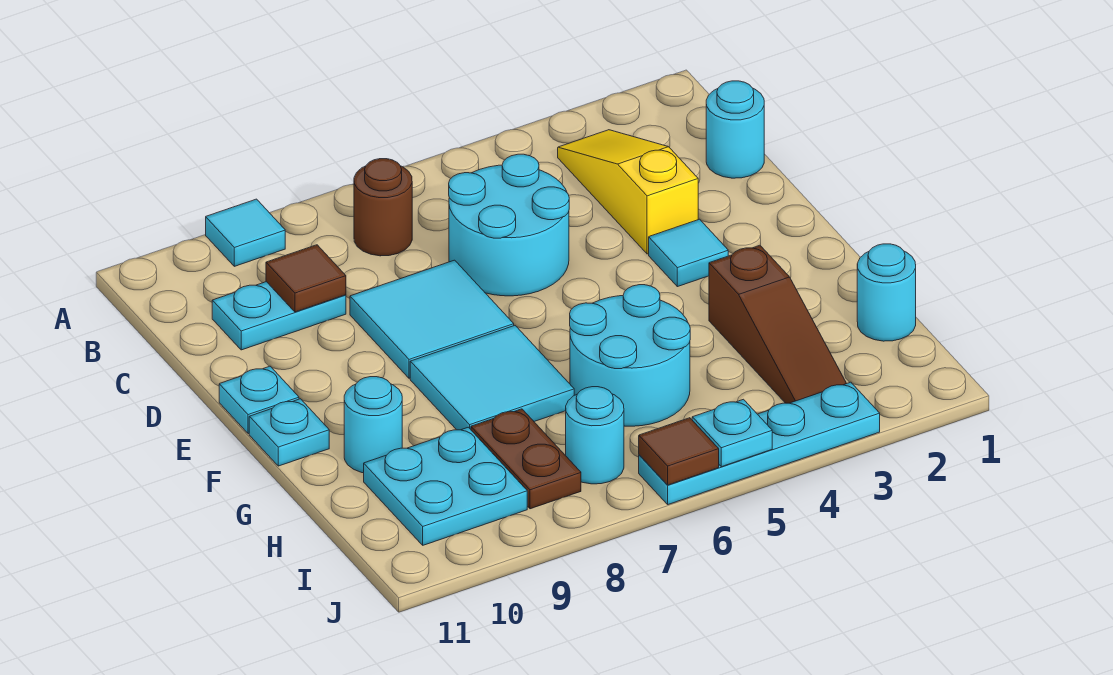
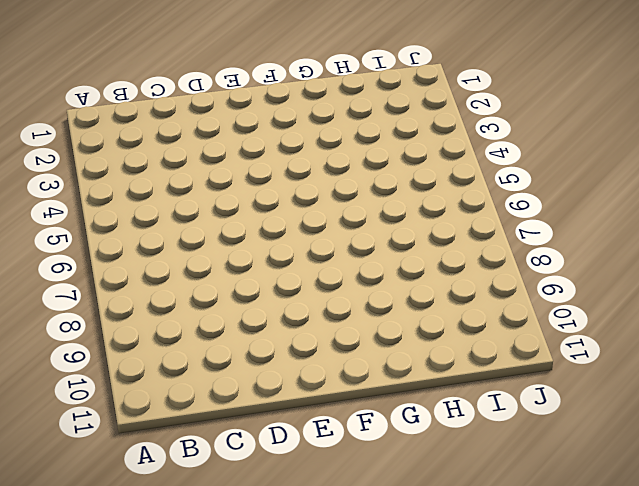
none -> cyan tile A9 level 1
none -> yellow slope B3:D3 level 1 top D
none -> brown round brick B7 level 1

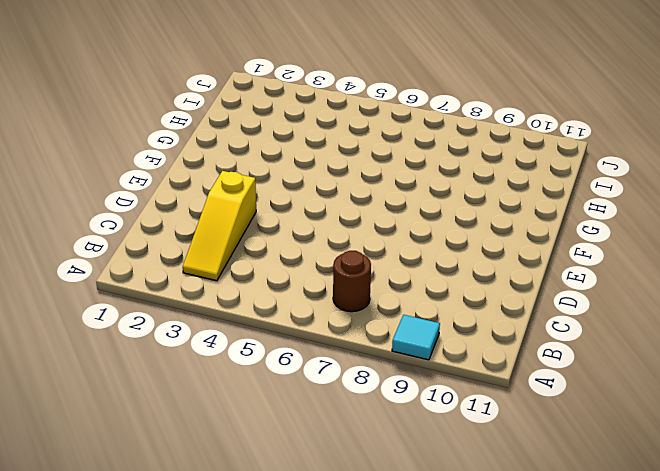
none -> cyan round brick C1 level 1
none -> cyan round brick C5:D6 level 1
none -> cyan plate C9:C10 level 1

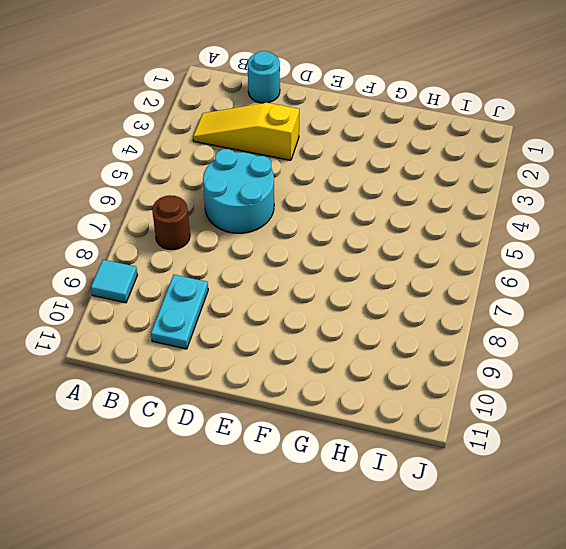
none -> cyan tile D7:E8 level 1
none -> cyan tile E3 level 1
none -> cyan plate E11 level 1

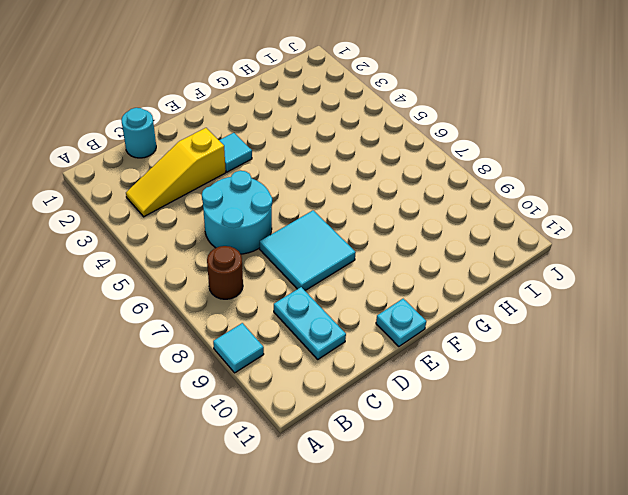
none -> cyan tile F7:G8 level 1
none -> cyan plate F11 level 1
none -> brown slope G3:I3 level 1 top G

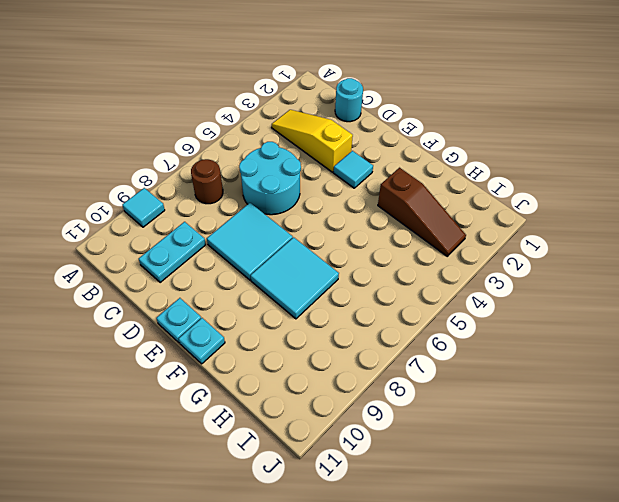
none -> cyan round brick G5:H6 level 1
none -> cyan round brick G10 level 1
none -> cyan round brick H1 level 1

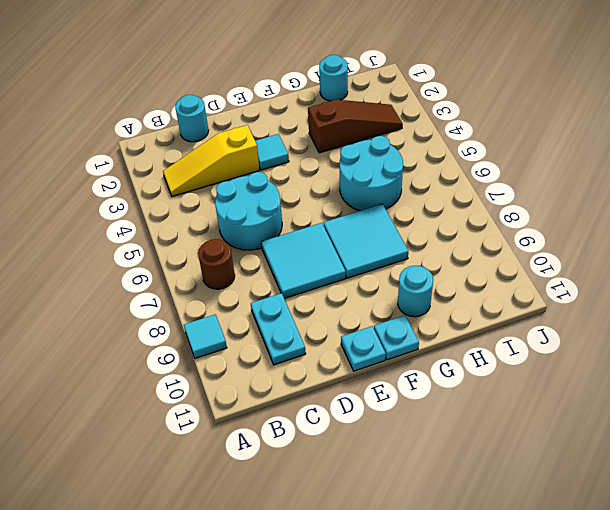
none -> brown plate H8:I8 level 1
none -> cyan plate H9:I10 level 1
none -> cyan round brick I7 level 1

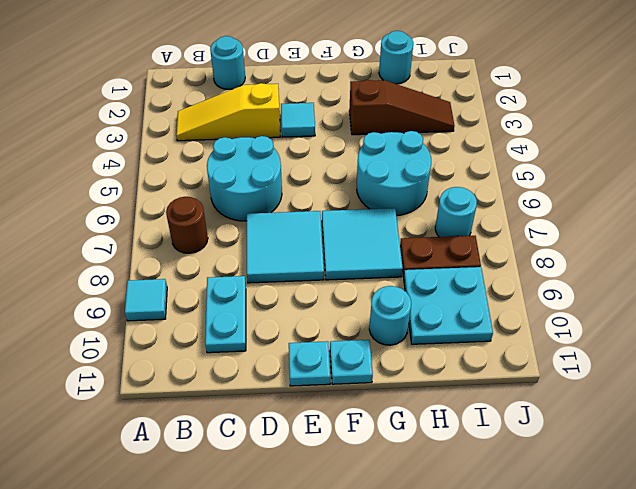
none -> cyan plate J3:J6 level 1
none -> brown tile C9 level 2
none -> cyan plate J5 level 2

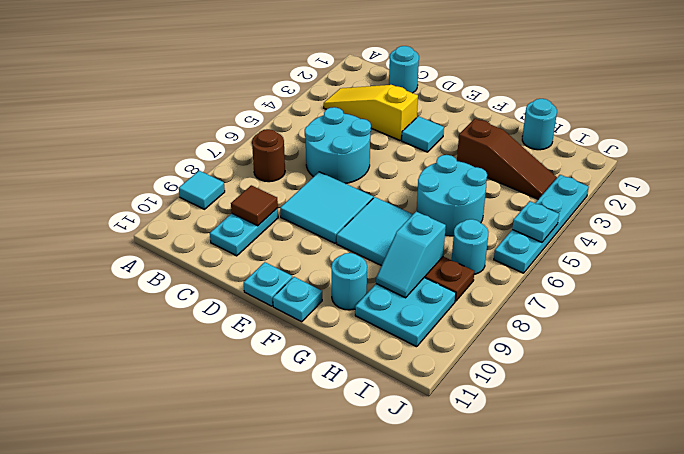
cyan slope H8:H9 level 2 top 8 -> none
none -> brown tile J6 level 2

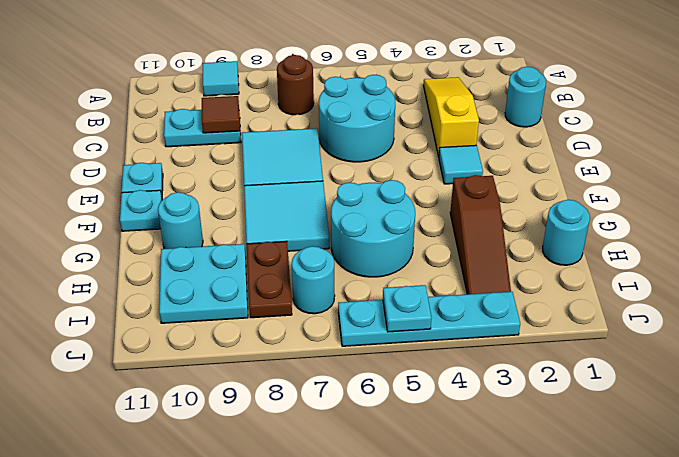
none -> brown tile J6 level 2

